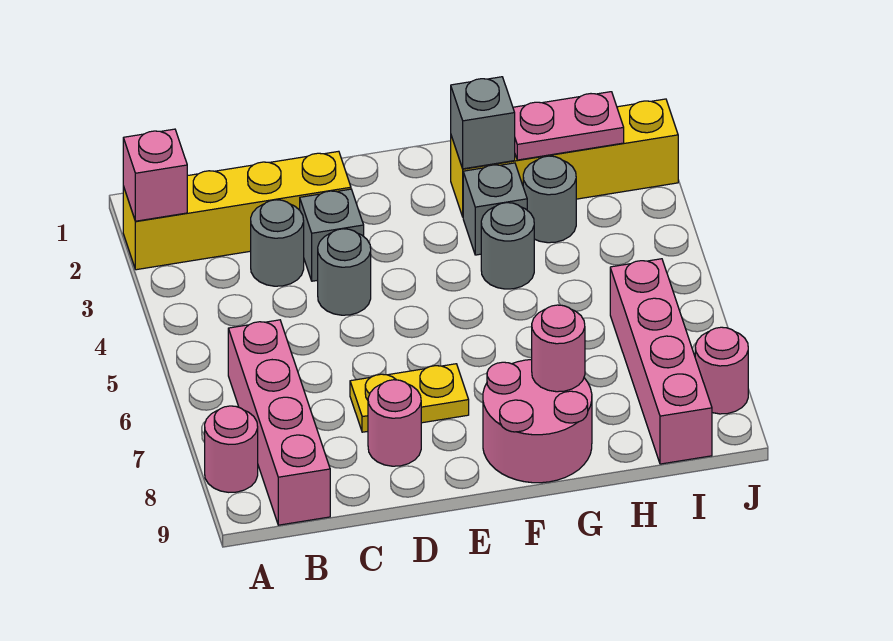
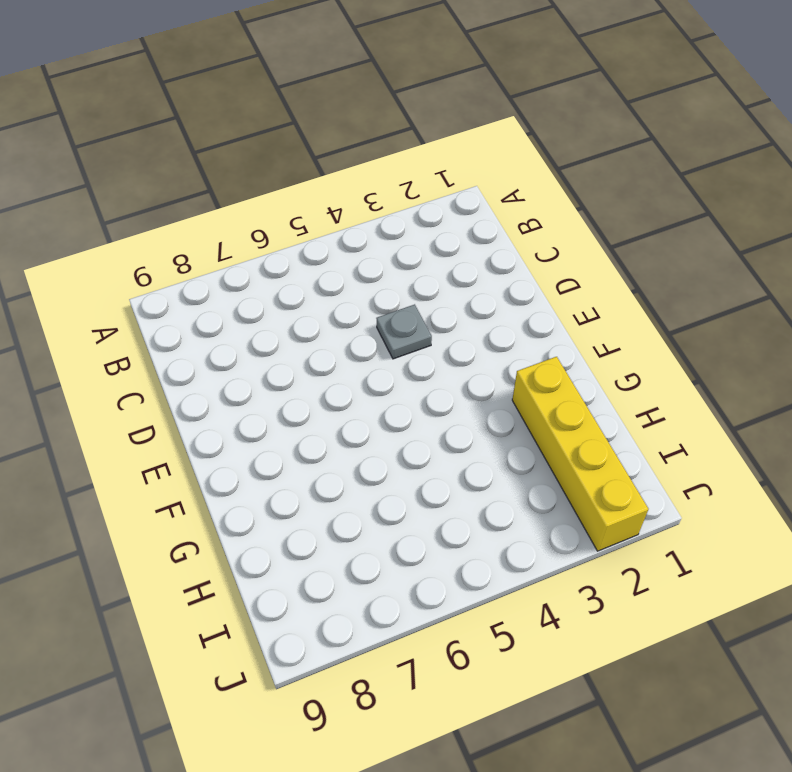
grey plate D4 level 1 -> grey round brick D4 level 1
none -> yellow brick A2:D2 level 1
none -> pink round brick A8 level 1
none -> pink brick B6:B9 level 1

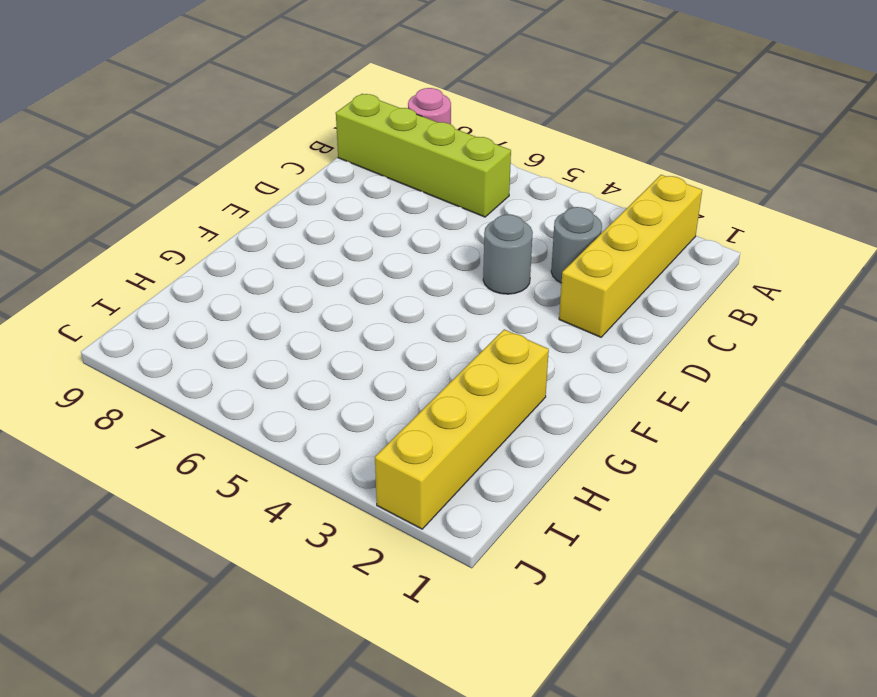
lime brick B6:B9 level 1 -> pink brick B6:B9 level 1
none -> grey brick D3 level 1
none -> yellow plate D7:E7 level 1
none -> pink round brick D8 level 1

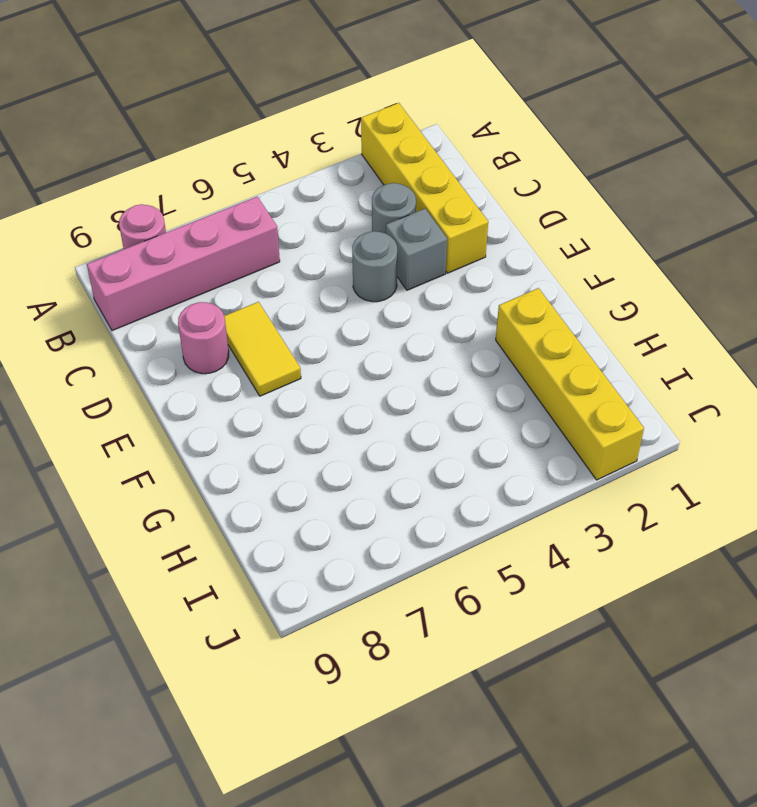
yellow tile D7:E7 level 1 -> yellow plate D7:E7 level 1
none -> pink round brick F8:G9 level 1
none -> grey brick G3 level 1
none -> grey round brick G4 level 1

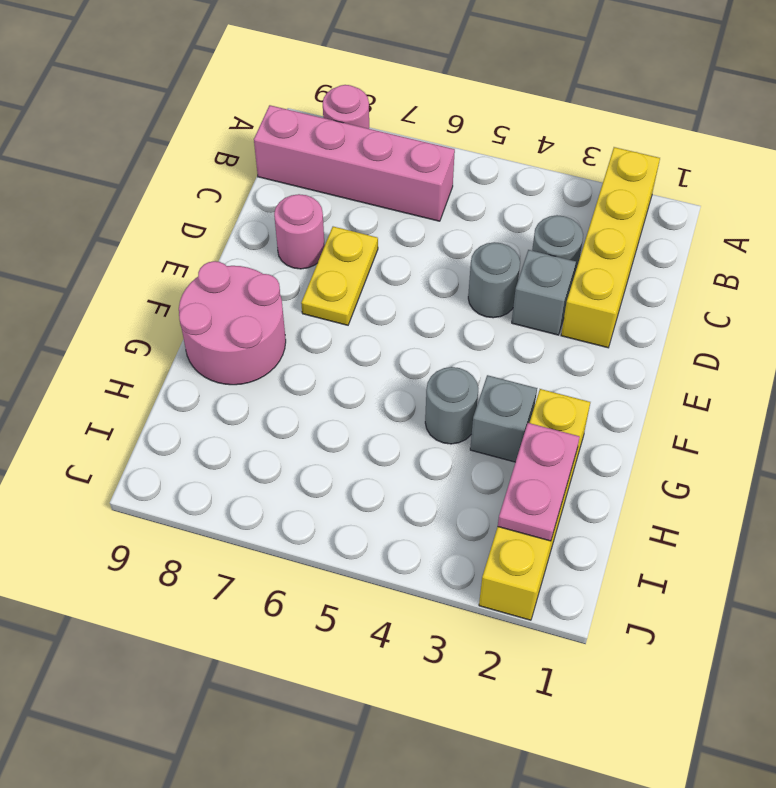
none -> grey round brick H3 level 1
none -> pink brick I6:I9 level 1
none -> pink round brick J8 level 1

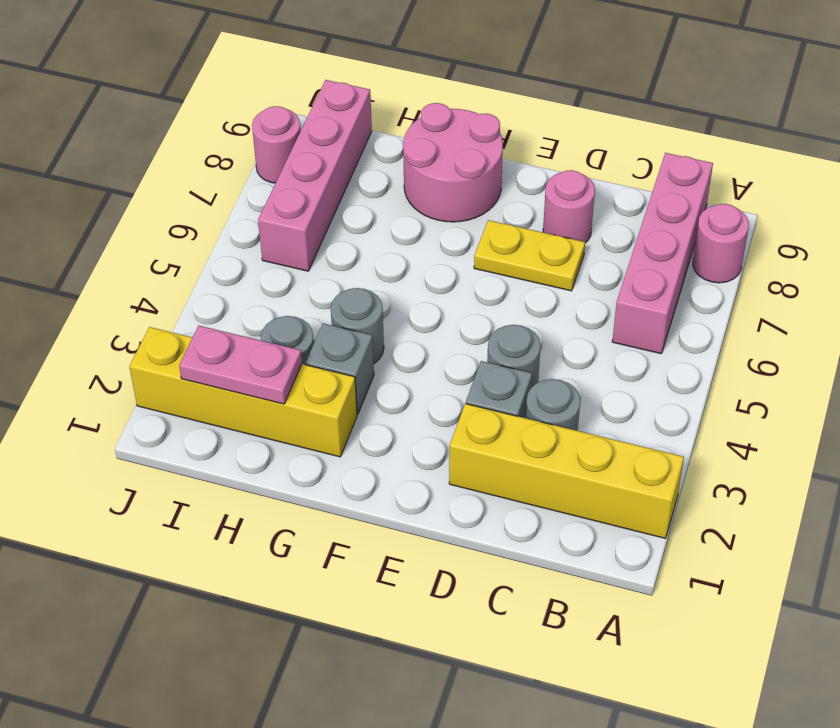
none -> pink brick A2 level 2
none -> grey brick G2 level 2
none -> pink round brick G8 level 2

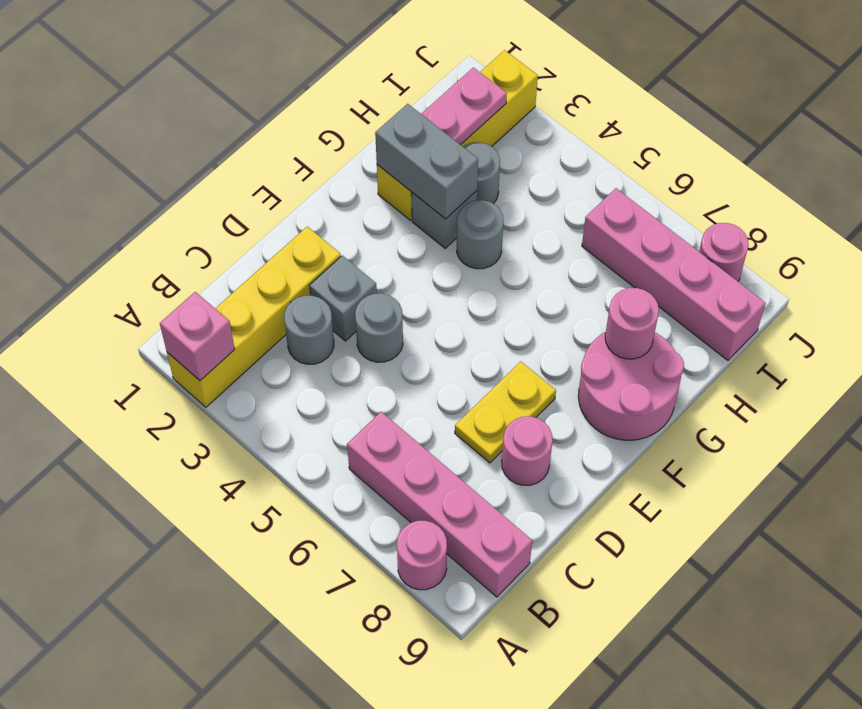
grey brick G2:G3 level 2 -> grey brick G2 level 2

